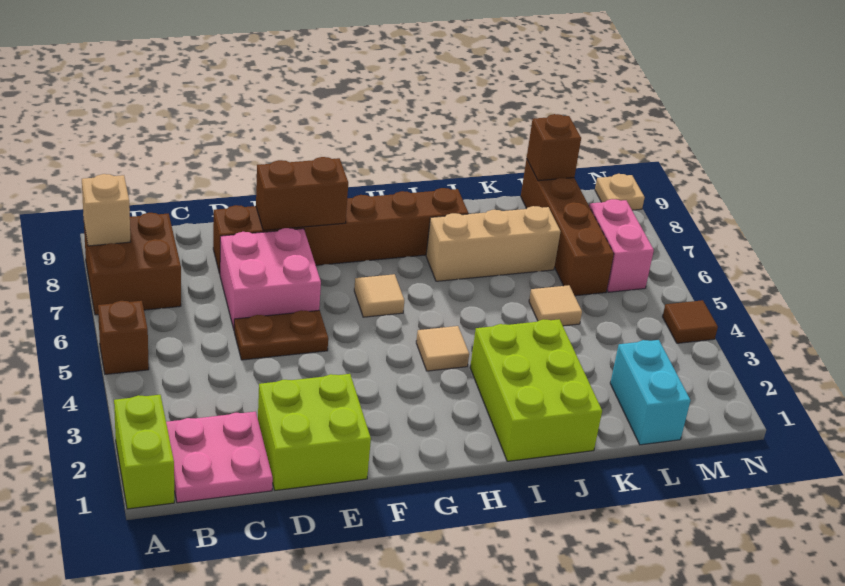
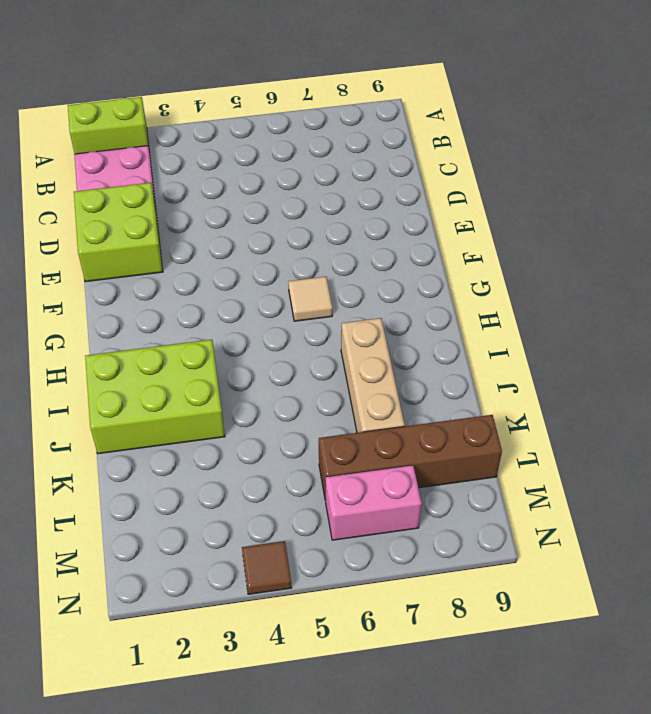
none -> brown brick A5 level 1
none -> brown brick A7:B8 level 1
none -> brown plate D5:E5 level 1

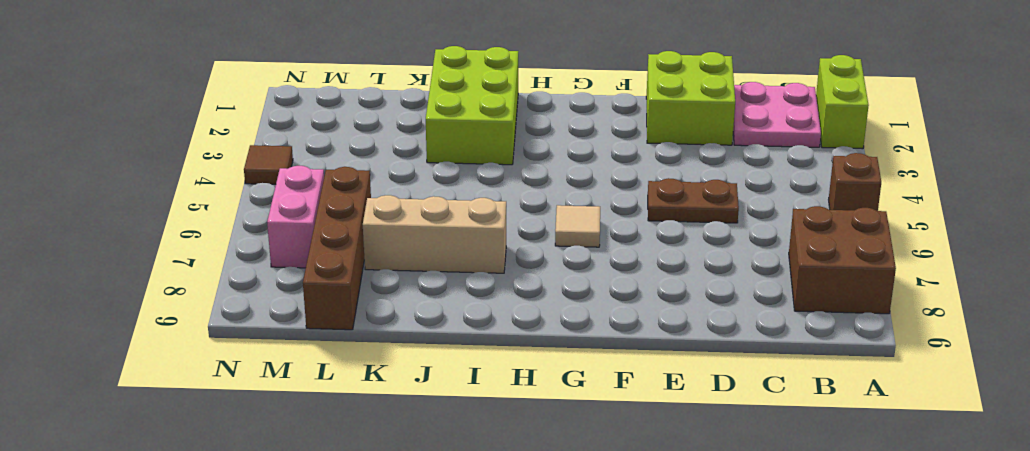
none -> pink brick D6:E7 level 1
none -> brown brick D8:I8 level 1
none -> tan tile H4 level 1

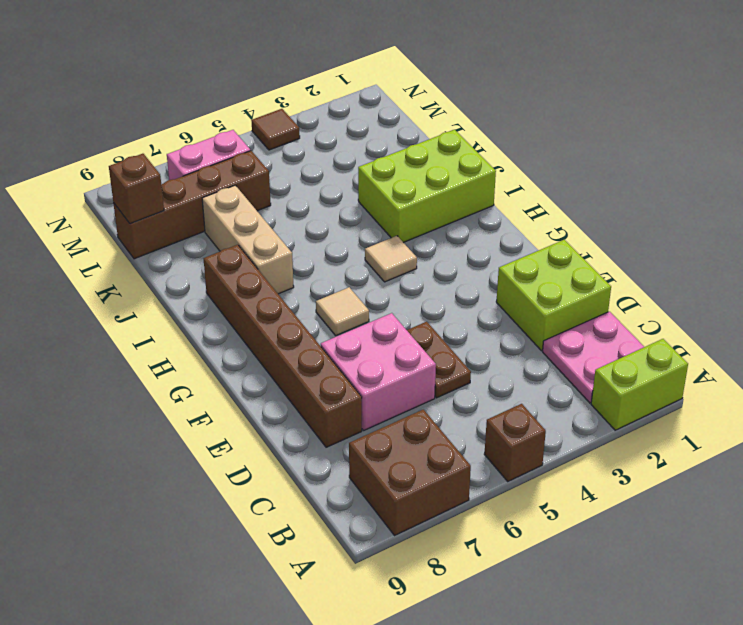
none -> tan tile K5 level 1
none -> cyan brick L1:L2 level 1
none -> tan plate N9 level 1

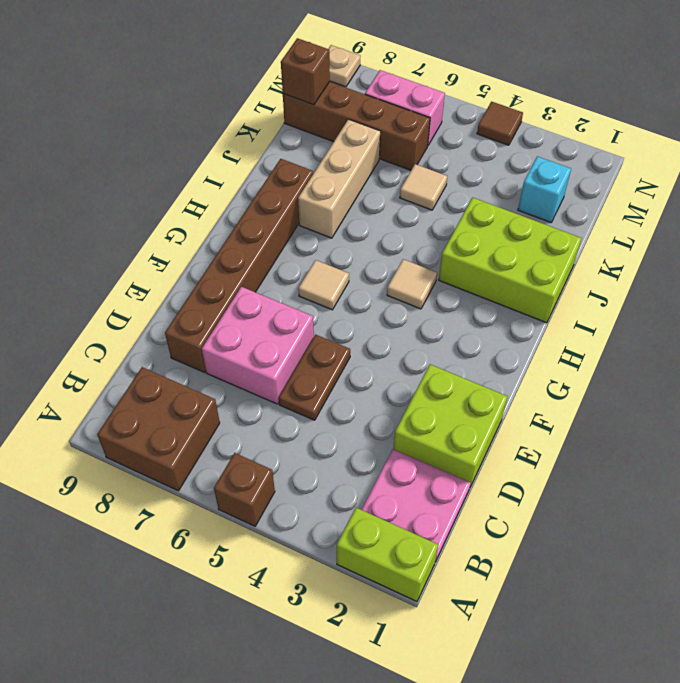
cyan brick L2 level 1 -> cyan brick L1:L2 level 1
none -> tan brick A8 level 2
none -> brown brick E8:F8 level 2

